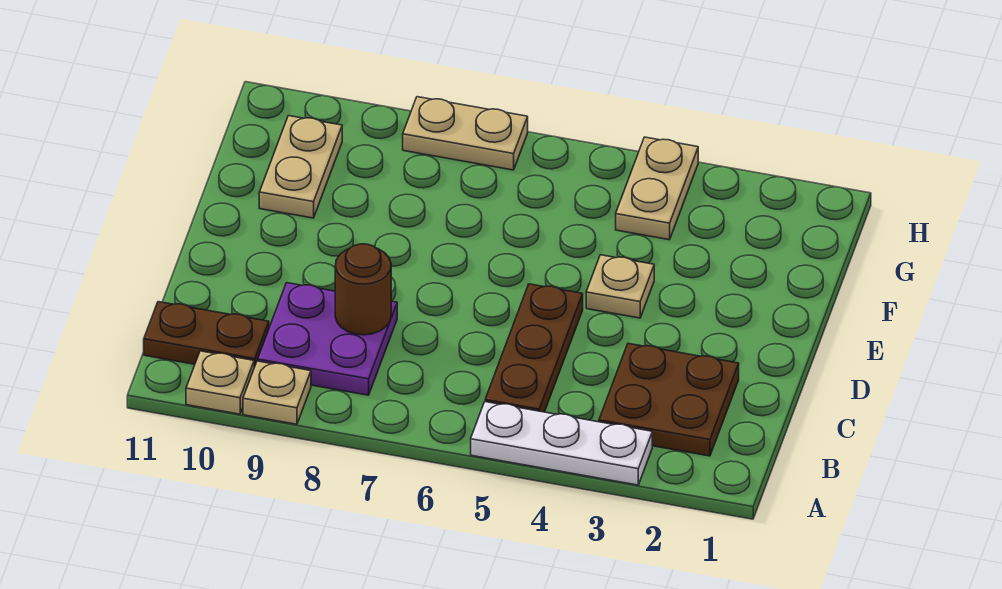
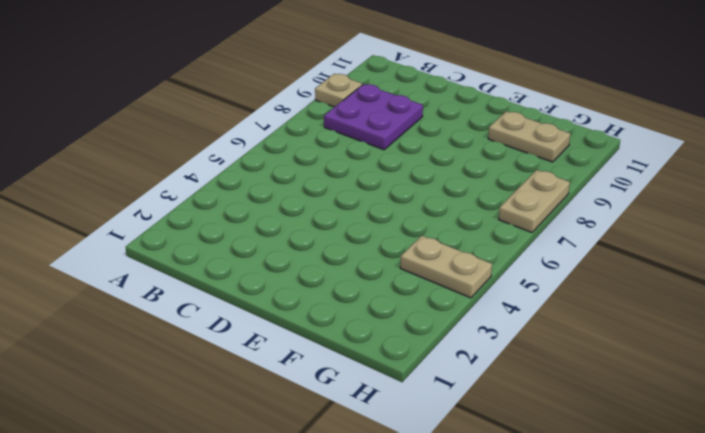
none -> white plate A3:A5 level 1
none -> tan plate A10 level 1
none -> brown plate B2:C3 level 1

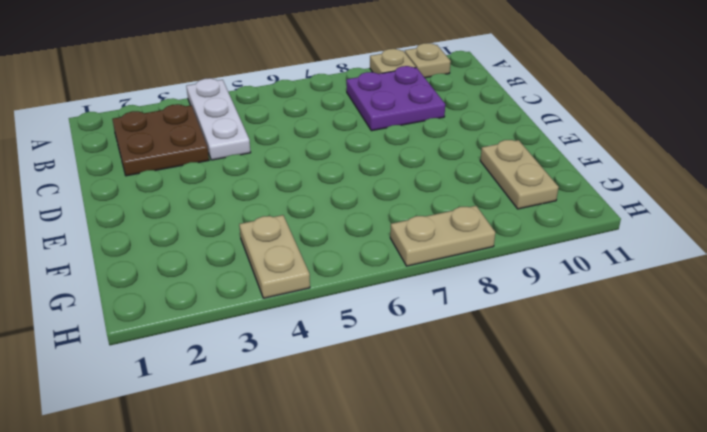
white plate A4:C4 level 1 -> white plate A3:A5 level 1
none -> brown plate B5:D5 level 1
none -> brown plate B10:B11 level 1
none -> tan plate E4 level 1

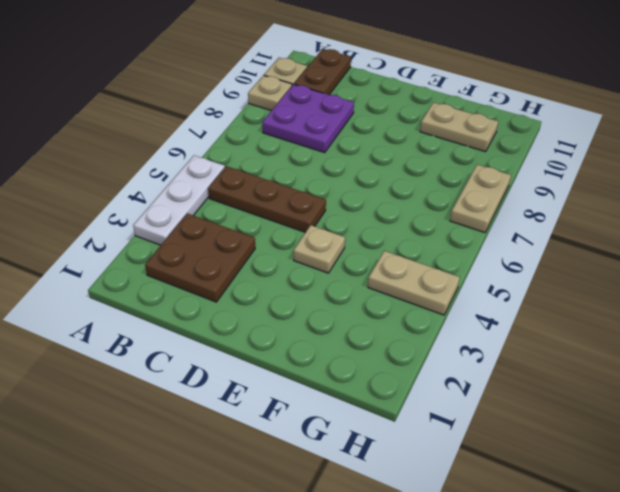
none -> brown round brick C8 level 2

